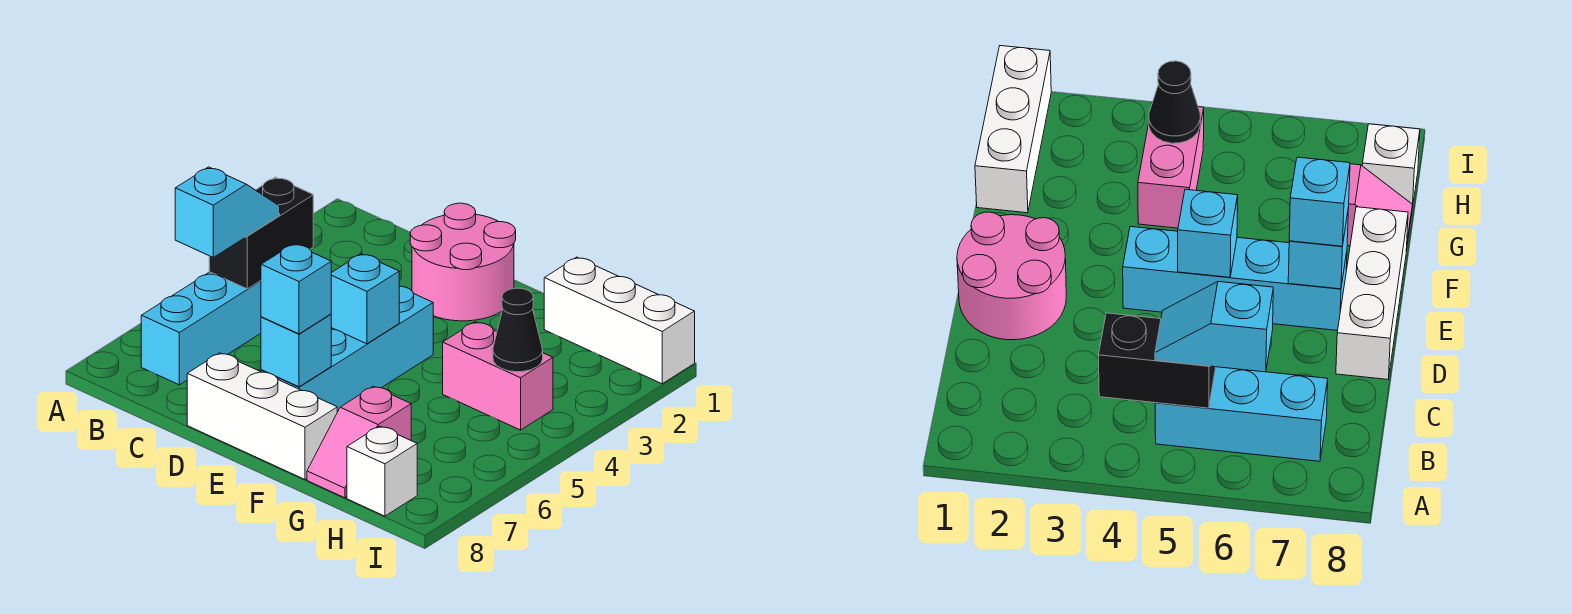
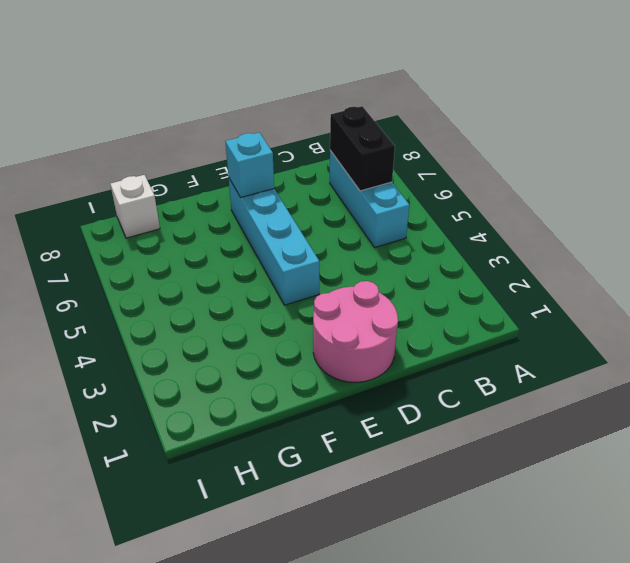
black brick B6:B7 level 2 -> black brick B4:B5 level 2
none -> white brick D8:F8 level 1
none -> white brick G1:I1 level 1
none -> pink brick G4:H4 level 1

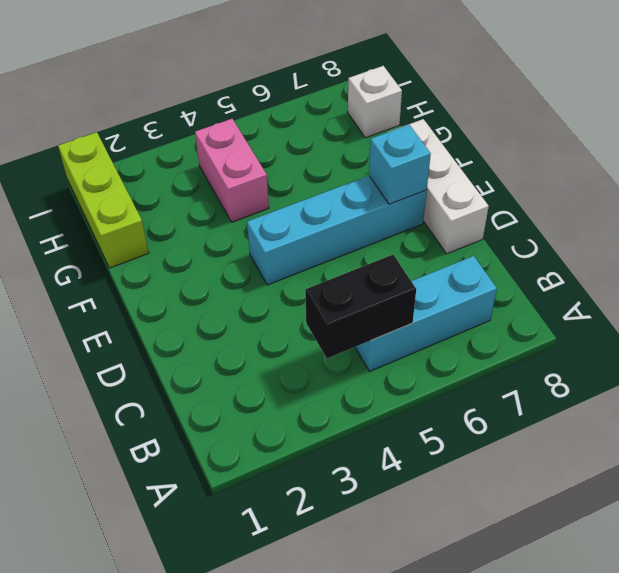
lime brick G1:I1 level 1 -> white brick G1:I1 level 1
none -> pink round brick D1:E2 level 1
none -> pink slope G7:G8 level 1 top 7
none -> cyan brick E5 level 2

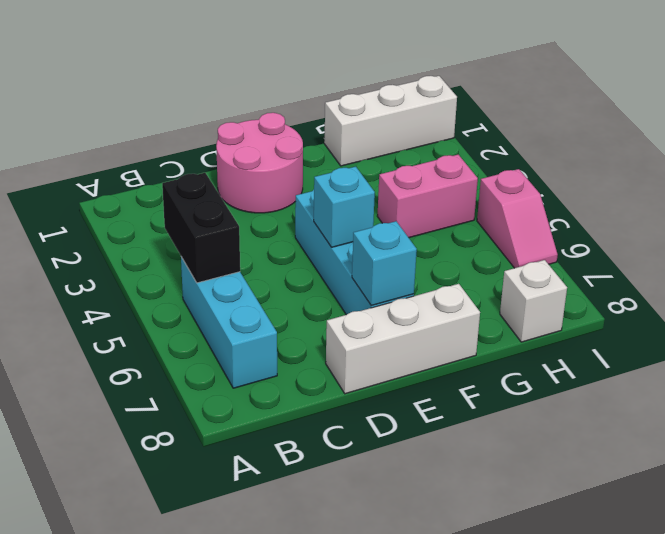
pink slope I5:I6 level 1 top 5 -> pink slope G7:G8 level 1 top 7
none -> black cone H4 level 2
none -> cyan slope B5:B6 level 3 top 6
none -> cyan brick E7 level 3

